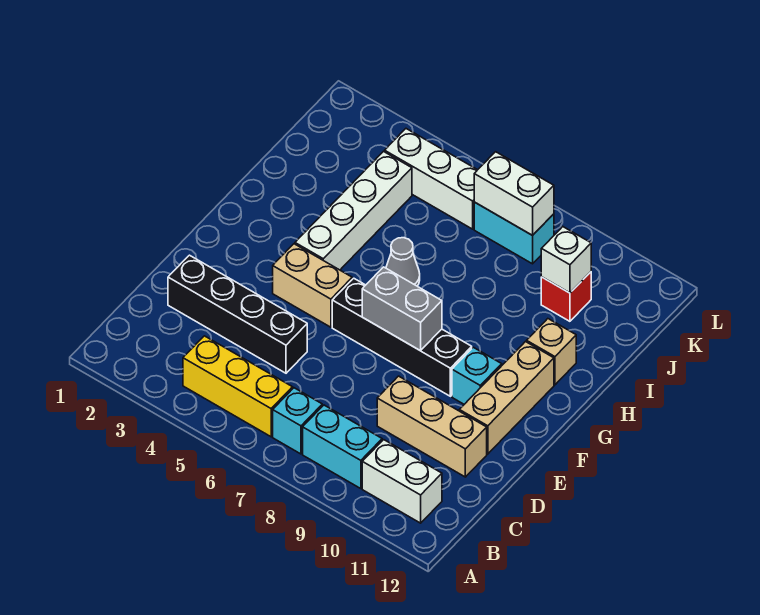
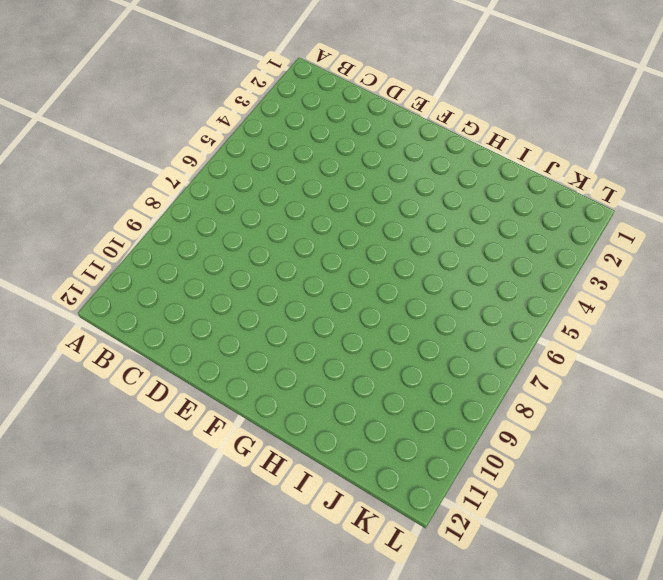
none -> yellow brick B4:B6 level 1
none -> cyan brick B7 level 1
none -> cyan brick B8:B9 level 1

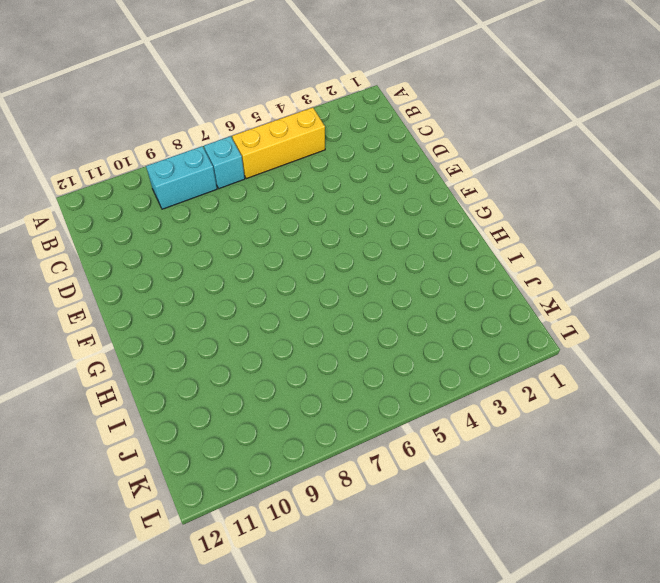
none -> white brick B10:B11 level 1
none -> black brick D2:D5 level 1
none -> tan brick D9:D11 level 1

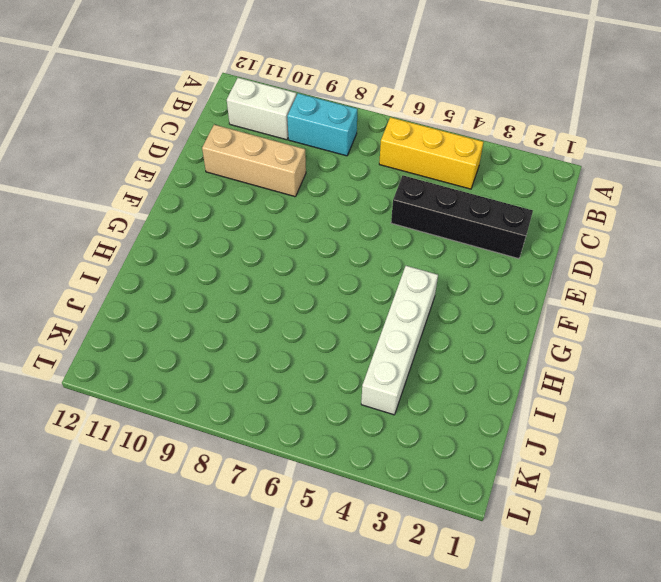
none -> cyan brick B7 level 1
none -> tan brick E11:G11 level 1
none -> tan brick F4:F5 level 1

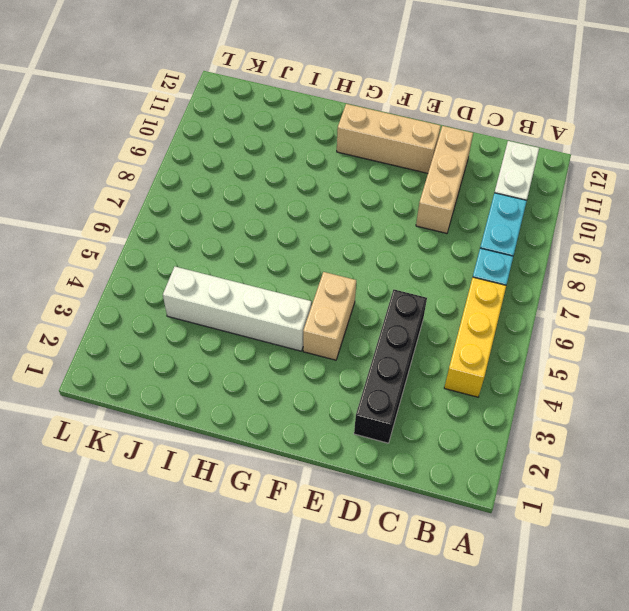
none -> black brick F6:F9 level 1
none -> cyan brick F10 level 1
none -> grey cone H6 level 1

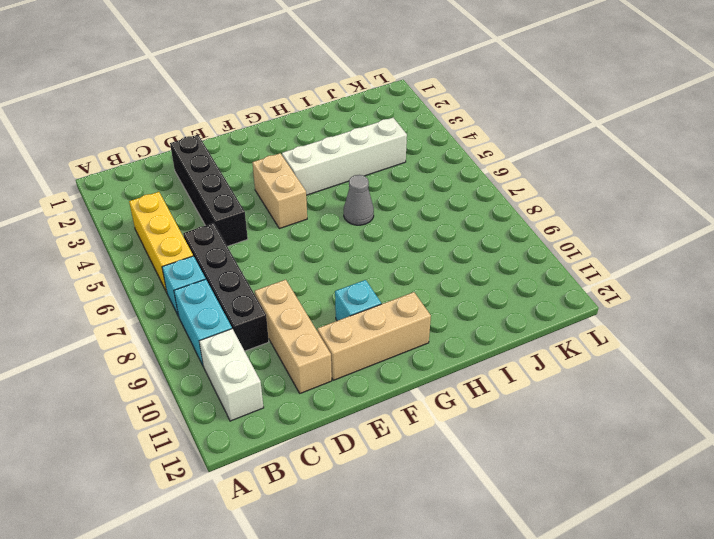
black brick C6:C9 level 1 -> black brick F6:F9 level 1
none -> tan brick H11 level 1
none -> red brick J10 level 1
none -> white brick K4:K6 level 1

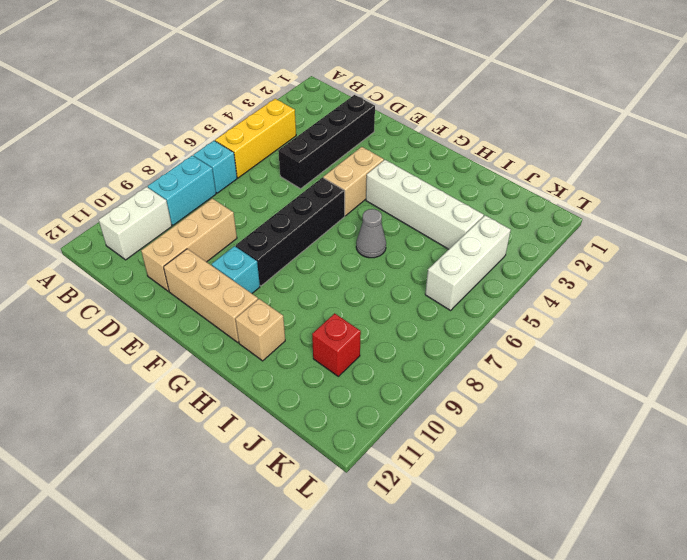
none -> cyan brick K7:K8 level 1
none -> grey brick F7:F8 level 2
none -> white brick J10 level 2

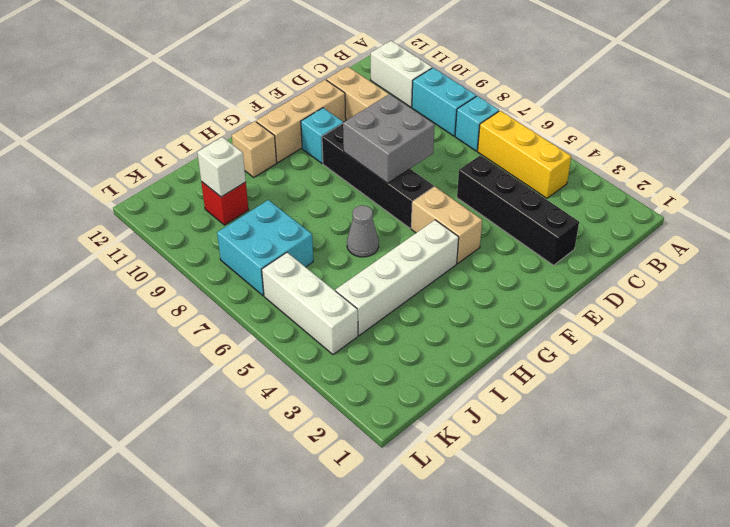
grey brick E7:F8 level 2 -> grey brick F7:F8 level 2
cyan brick J7:K8 level 1 -> cyan brick K7:K8 level 1
none -> white brick K7:K8 level 2

